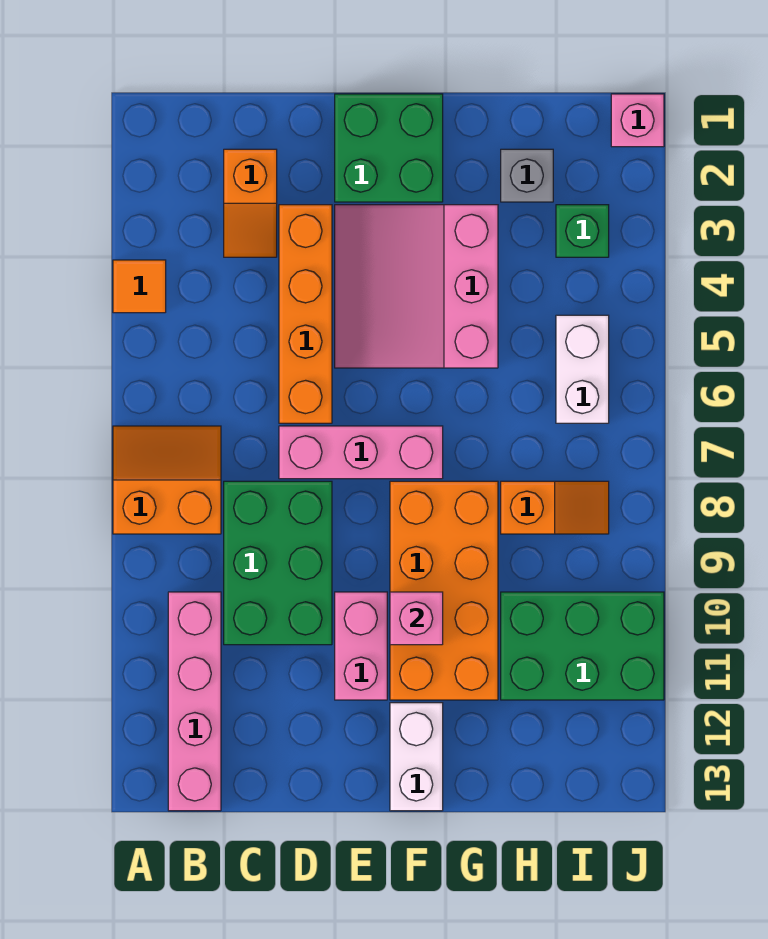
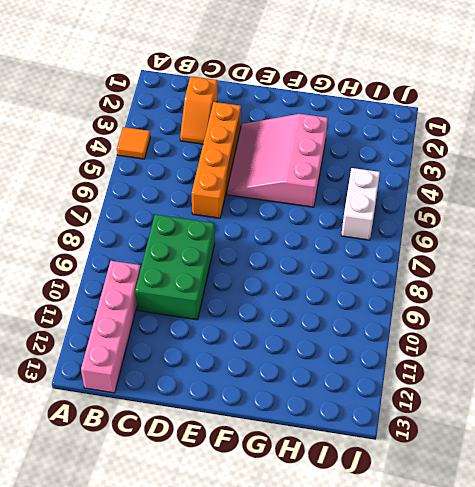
none -> orange slope A7:B8 level 1 top 8
none -> pink brick D7:F7 level 1
none -> green brick E1:F2 level 1

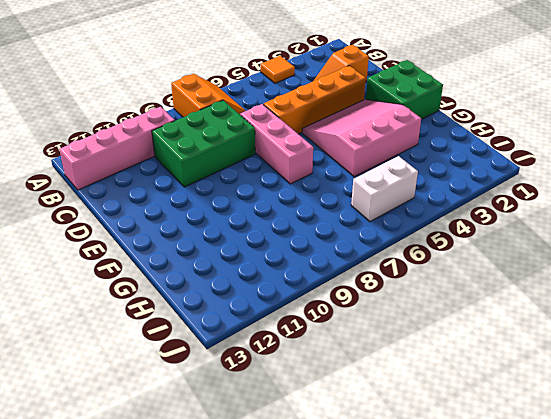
none -> pink brick E10:E11 level 1
none -> orange brick F8:G11 level 1
none -> white brick F12:F13 level 1

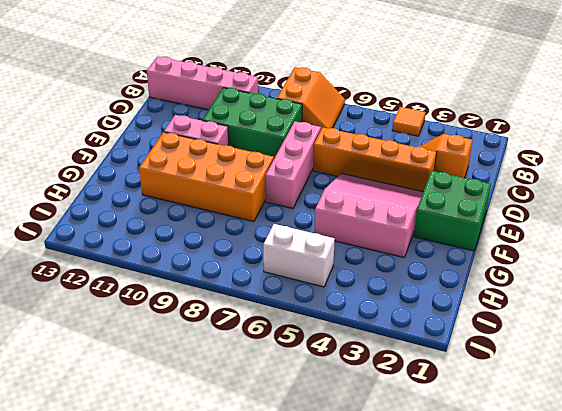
none -> white brick F12:F13 level 1
none -> grey brick H2 level 1
none -> orange slope H8:I8 level 1 top H

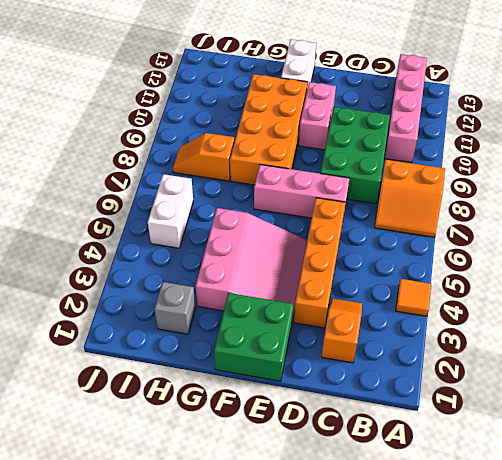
none -> green brick H10:J11 level 1
none -> green brick I3 level 1
none -> pink brick J1 level 1

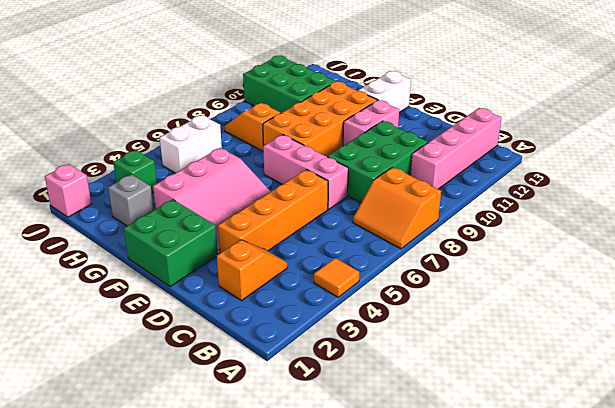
none -> pink brick F10 level 2

